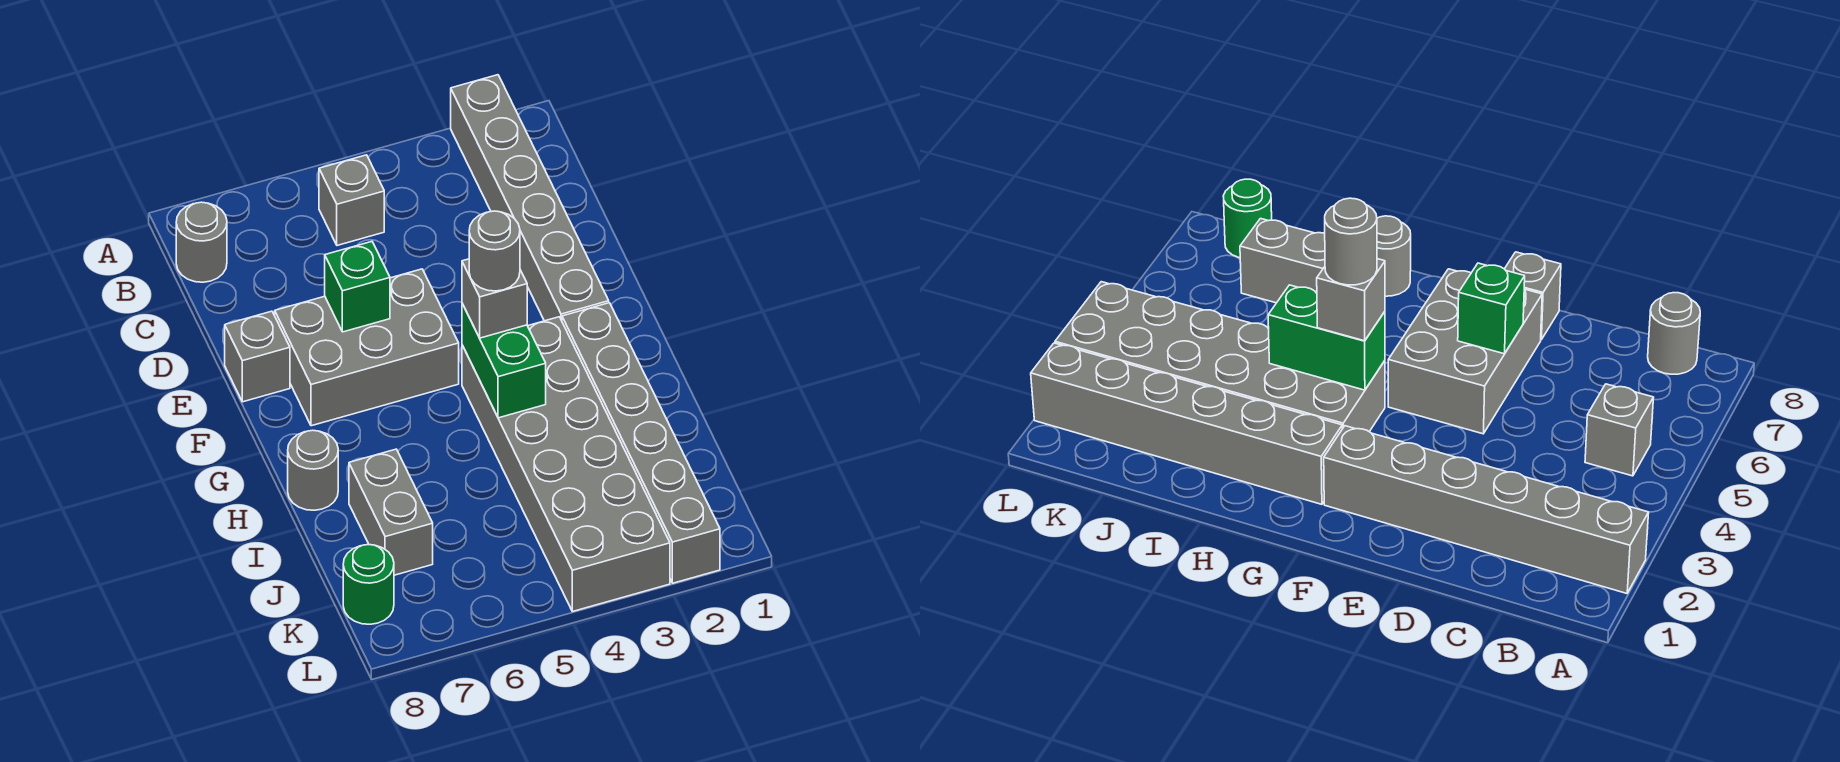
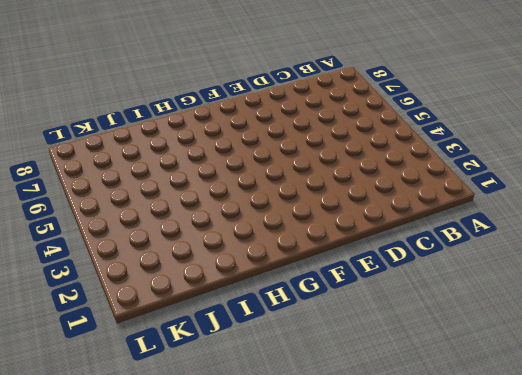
none -> grey brick A2:F2 level 1
none -> grey brick B5 level 1
none -> grey round brick B8 level 1

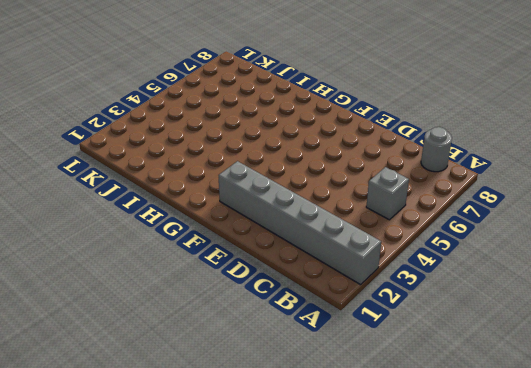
none -> grey brick E5:F7 level 1
none -> grey brick E8 level 1
none -> grey brick G2:L2 level 1

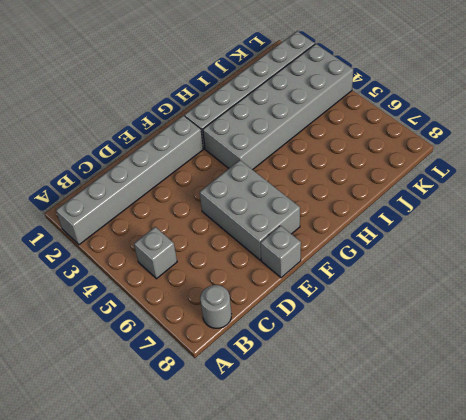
none -> grey round brick H8 level 1
none -> grey brick I7:J7 level 1
none -> green round brick K8 level 1

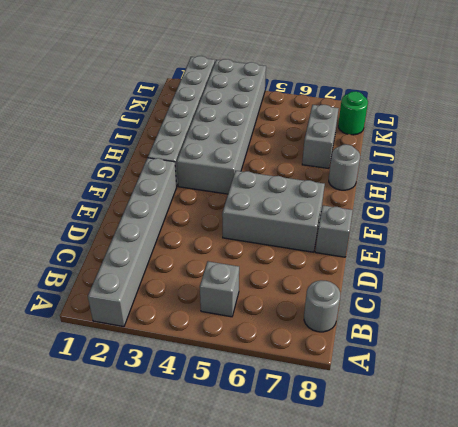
none -> green brick E6 level 2
none -> green brick G4:H4 level 2
none -> grey brick G4 level 3

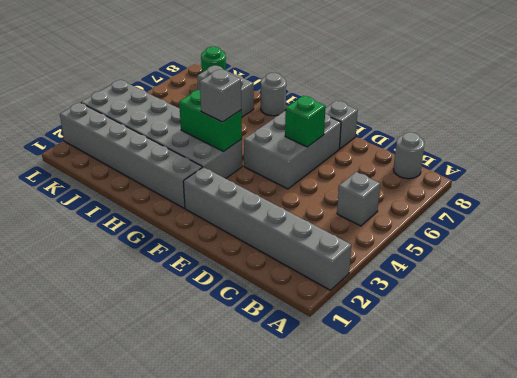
none -> grey round brick G4 level 4

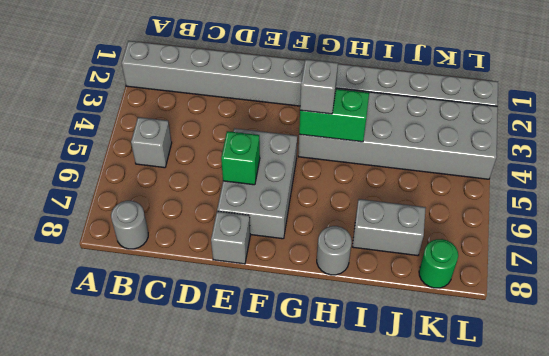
none -> grey round brick G4 level 4

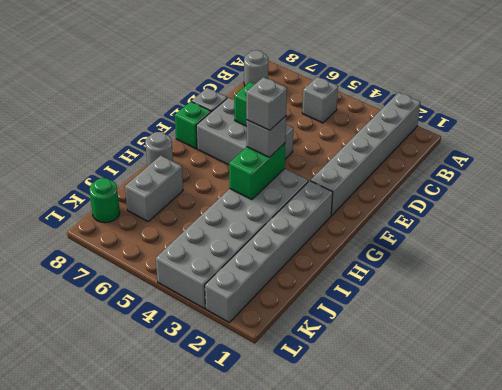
green brick F8 level 1 -> none
grey brick G4 level 4 -> grey round brick G4 level 4

